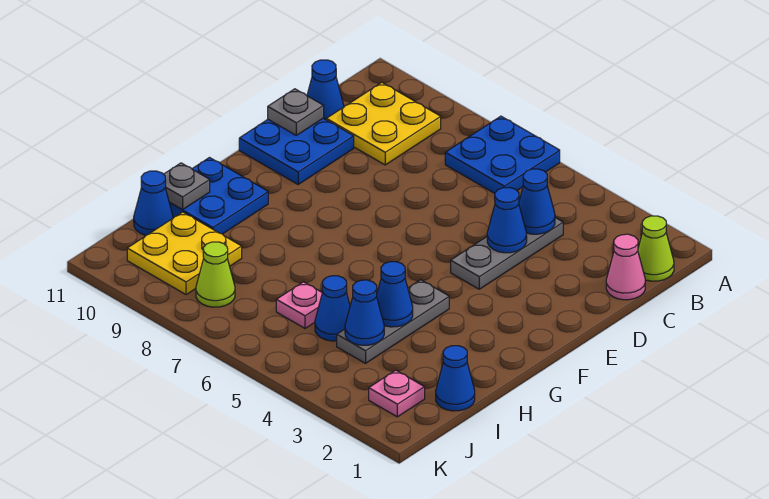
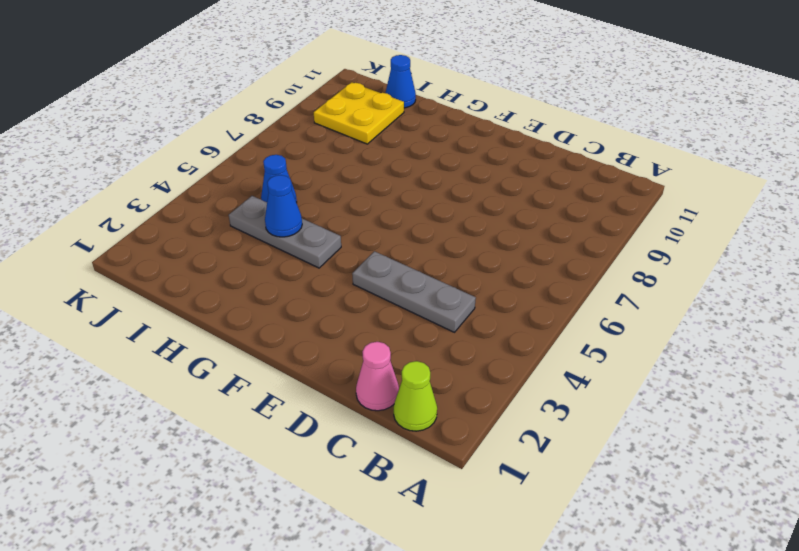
none -> blue plate A6:B7 level 1
none -> yellow plate B9:C10 level 1
none -> blue cone C11 level 1

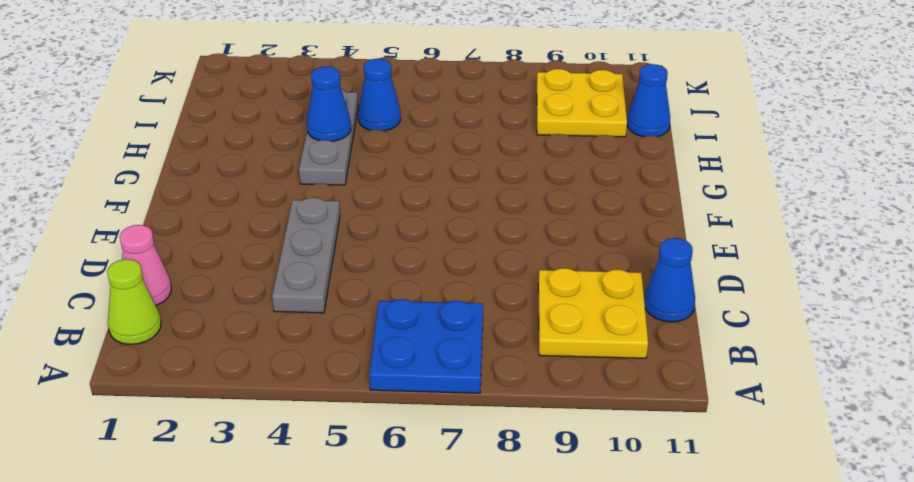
none -> blue plate D10:E11 level 1
none -> blue plate G10:H11 level 1
none -> blue cone I1 level 1

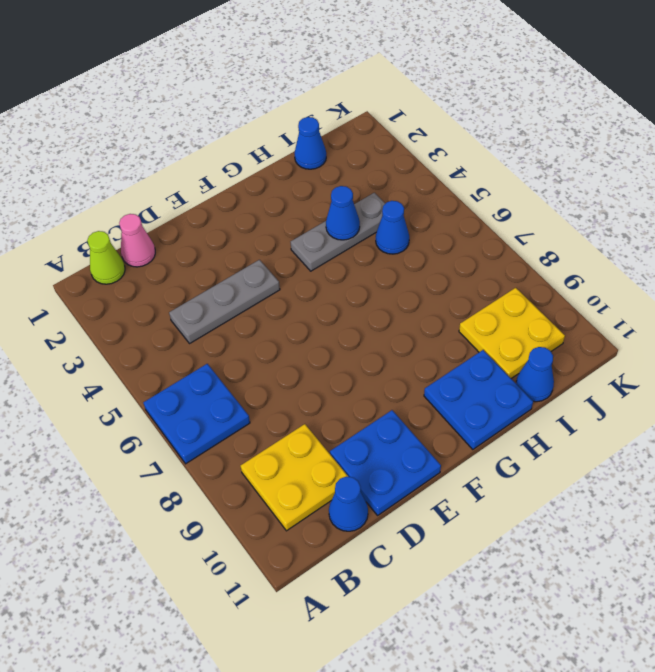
none -> pink plate I6 level 1
none -> pink plate J2 level 1
none -> lime cone J8 level 1

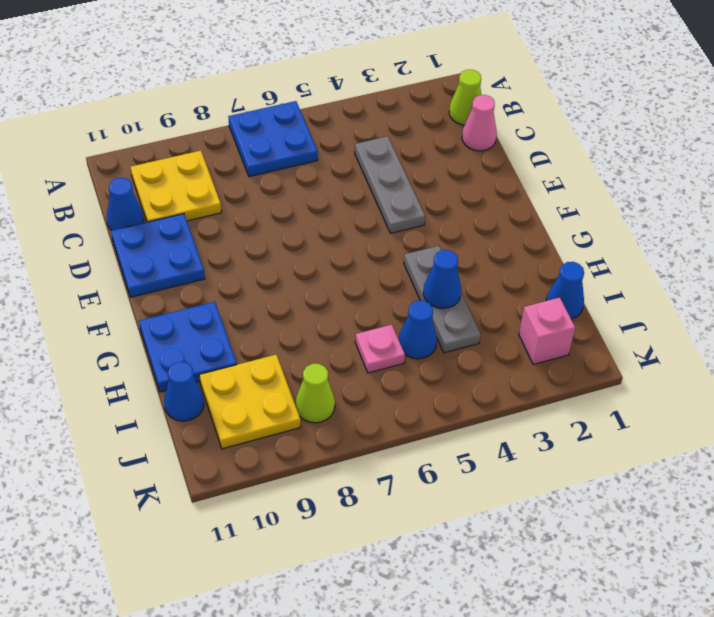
pink brick J2 level 1 -> pink plate J2 level 1
none -> blue cone C4 level 2
none -> blue cone D4 level 2
none -> grey plate D11 level 2

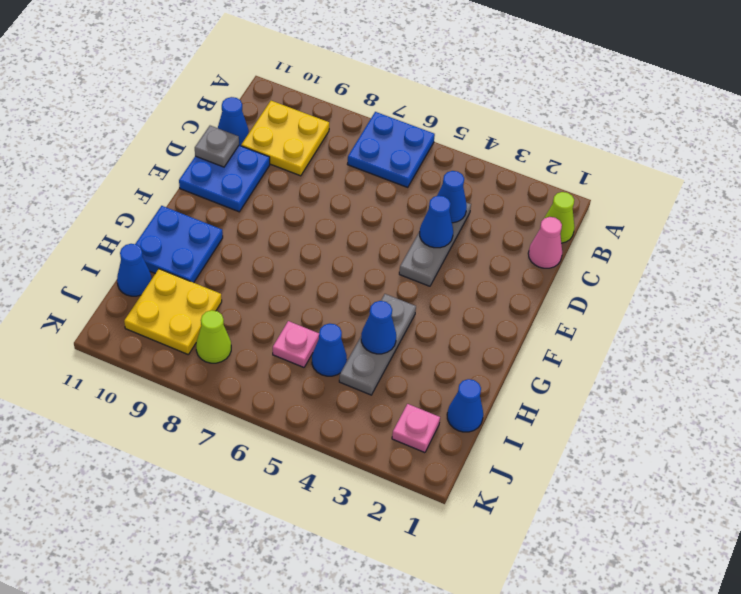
none -> grey plate H11 level 2
none -> blue cone I4 level 2

